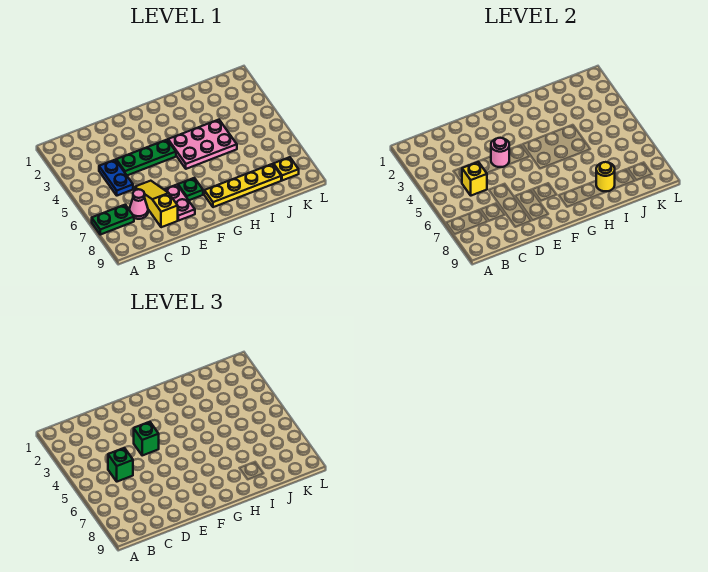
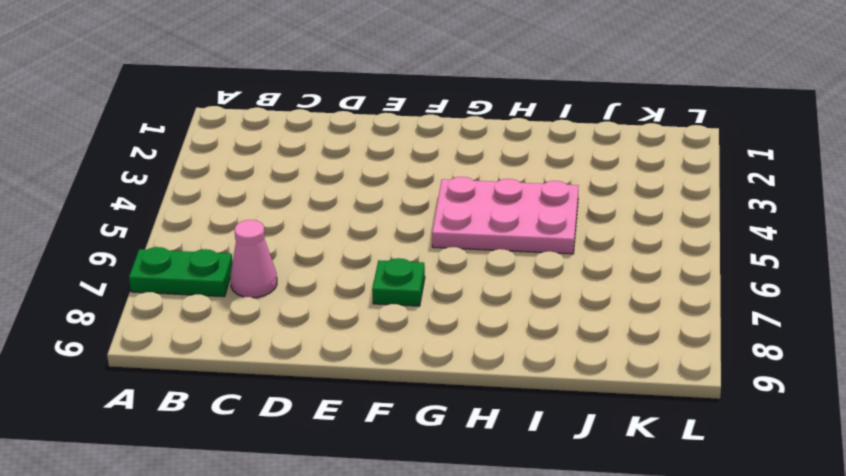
none -> blue plate C4:C5 level 1
none -> green plate D4:F4 level 1
none -> yellow slope D6:D8 level 1 top 8

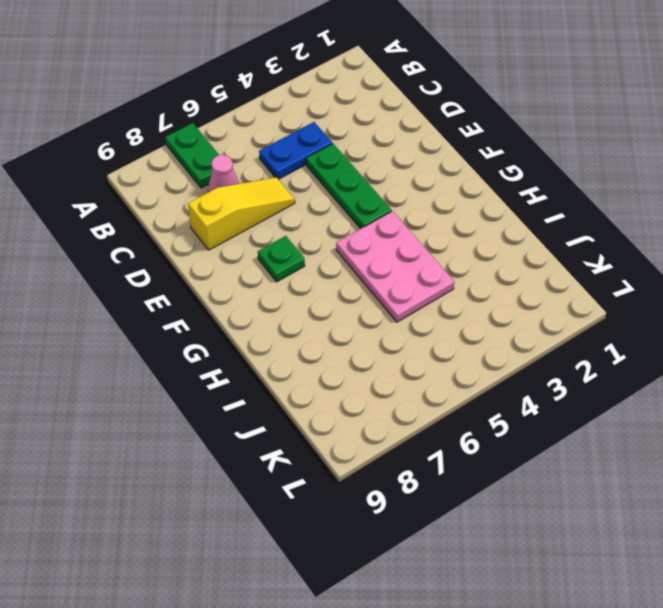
none -> pink plate E7:E8 level 1
none -> yellow plate G8:J8 level 1
none -> yellow plate K8 level 1

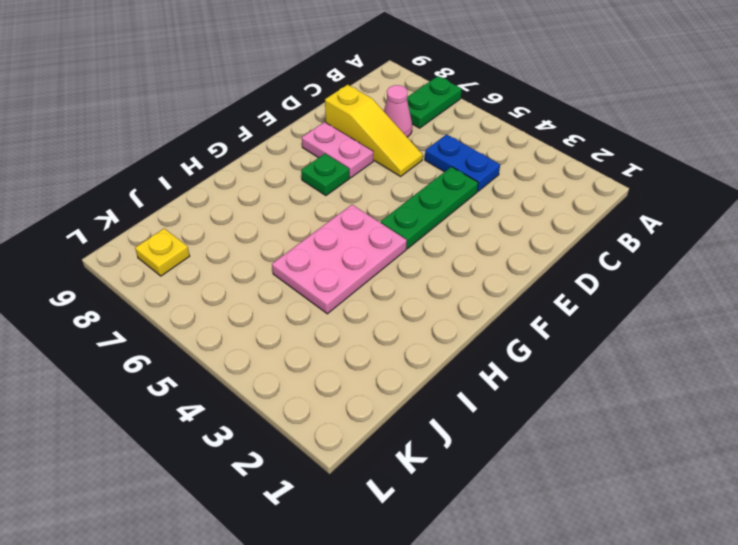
none -> yellow plate G8:J8 level 1
none -> yellow brick C5 level 2
none -> pink round brick E4 level 2

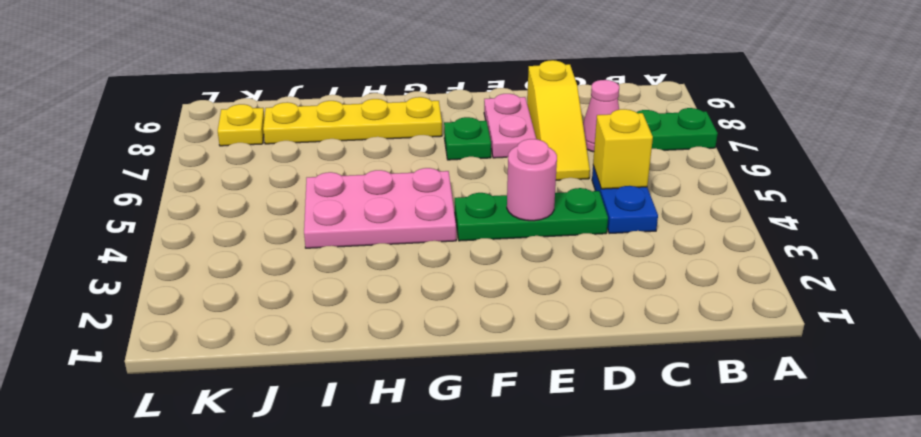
none -> yellow round brick I8 level 2
none -> green brick C5 level 3
none -> green brick E4 level 3

